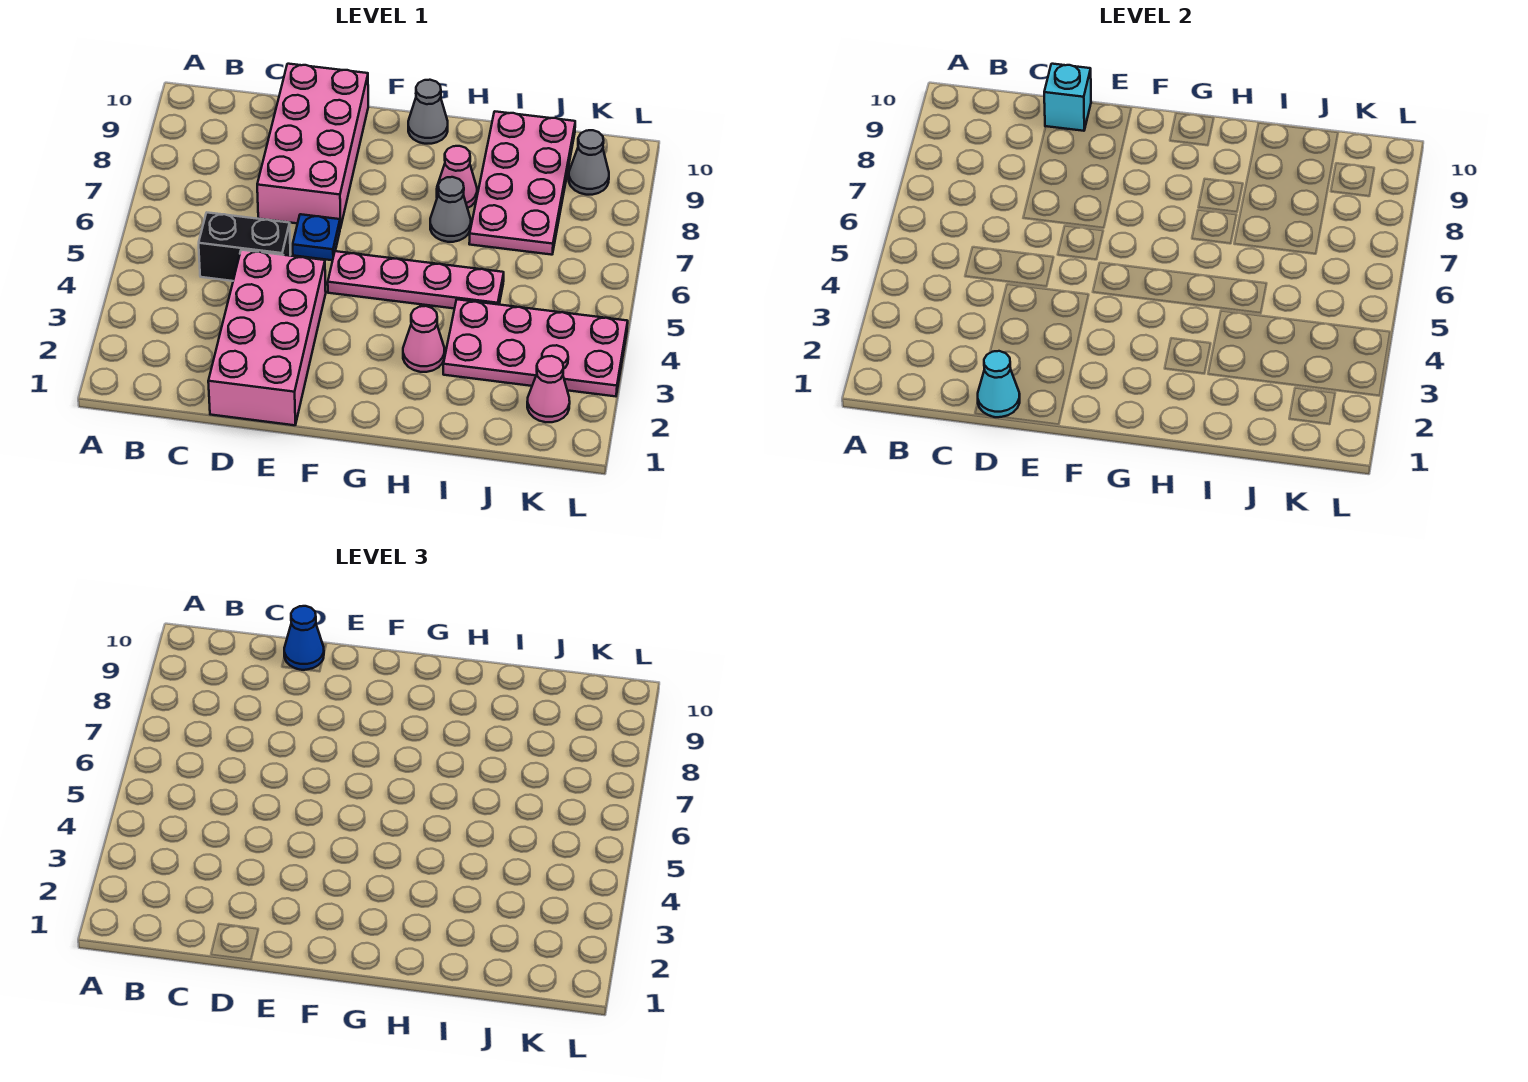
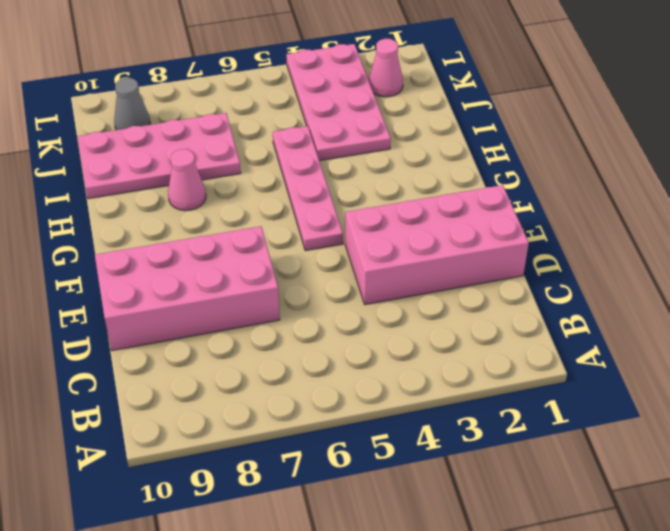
none -> black brick C5:D5 level 1
none -> blue plate E6 level 1
none -> grey cone G10 level 1

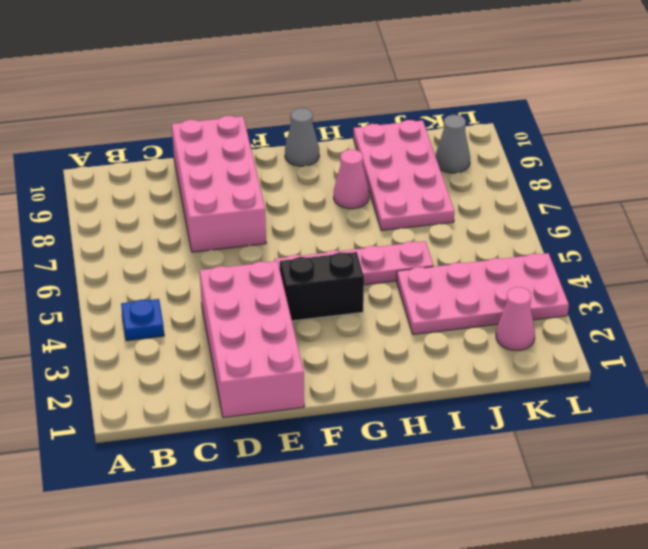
blue plate B4 level 1 -> blue plate E6 level 1
black brick F4:G4 level 1 -> black brick C5:D5 level 1
none -> pink cone H3 level 1
none -> grey cone H7 level 1
none -> cyan cone D1 level 2

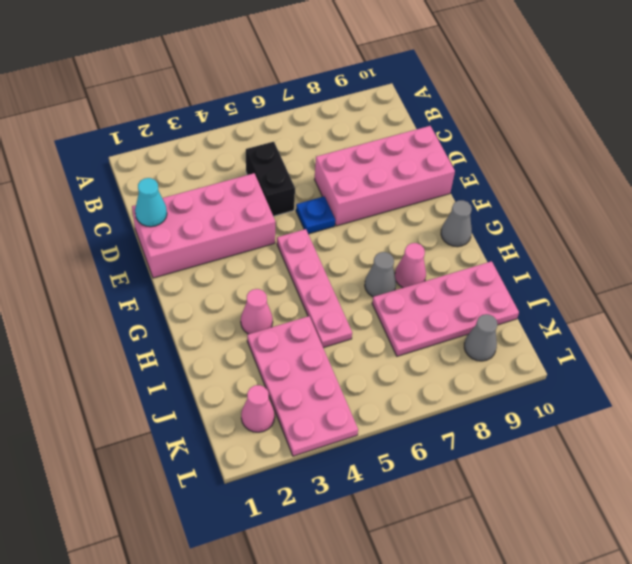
none -> cyan brick D10 level 2
none -> blue cone D10 level 3

